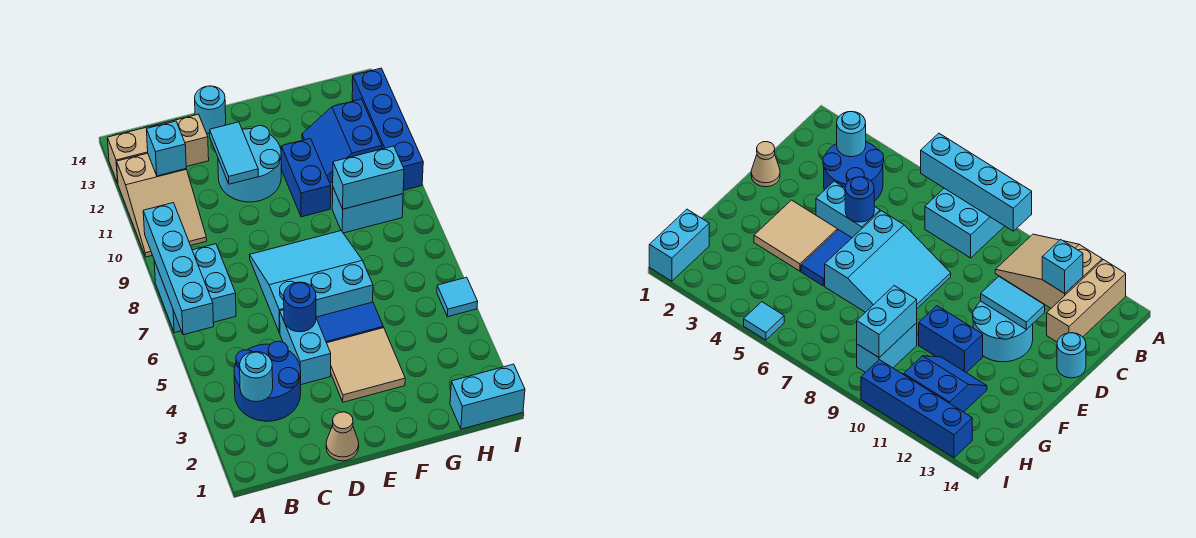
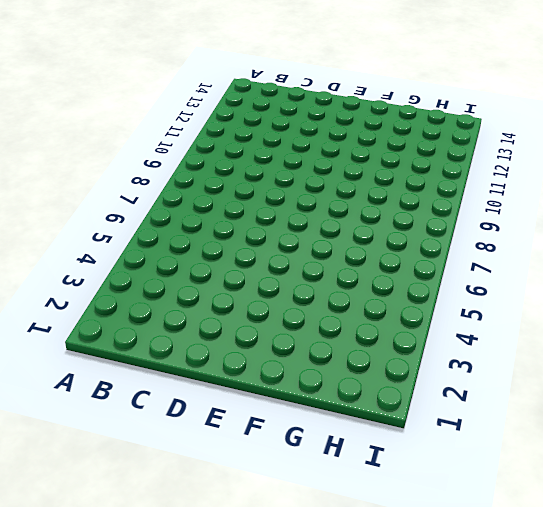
none -> cyan brick A7:B8 level 1
none -> tan slope A10:B12 level 1 top 12
none -> tan brick A13:C13 level 1

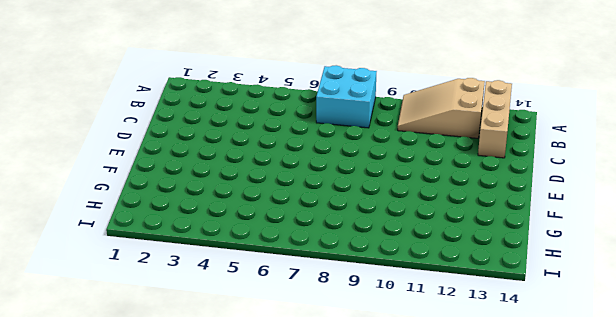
none -> blue round brick B3:C4 level 1
none -> tan cone D1 level 1
none -> cyan brick D4:D5 level 1

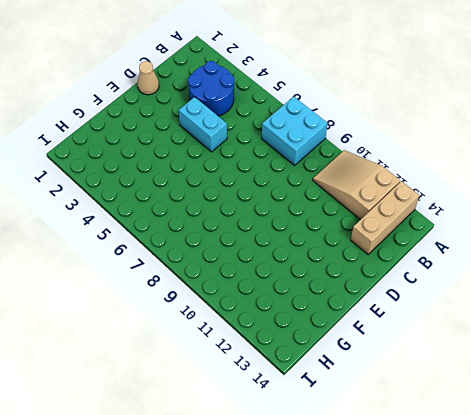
none -> cyan slope D6:F8 level 1 top 6
none -> cyan round brick D11:E12 level 1
none -> cyan round brick D14 level 1

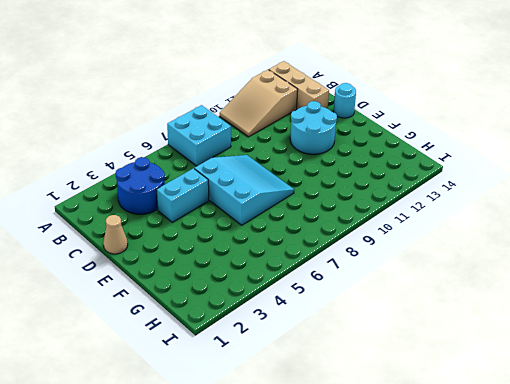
none -> tan tile E3:F4 level 1
none -> blue tile E5:F5 level 1
none -> blue brick F10:F11 level 1

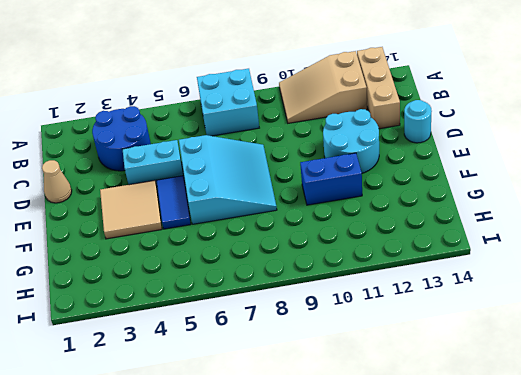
none -> cyan brick G9:H9 level 1
none -> blue slope G11:H12 level 1 top H
none -> cyan brick H1:I1 level 1

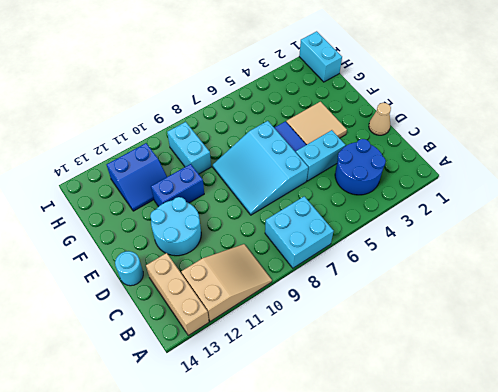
none -> cyan tile I5 level 1
none -> blue brick I10:I13 level 1
none -> cyan brick A6:A9 level 2

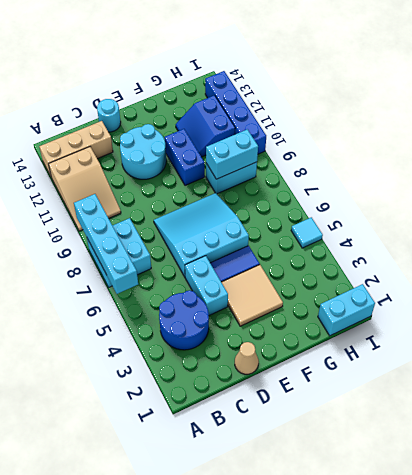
none -> cyan round brick B3 level 2
none -> cyan brick B12 level 2
none -> blue round brick D5 level 2

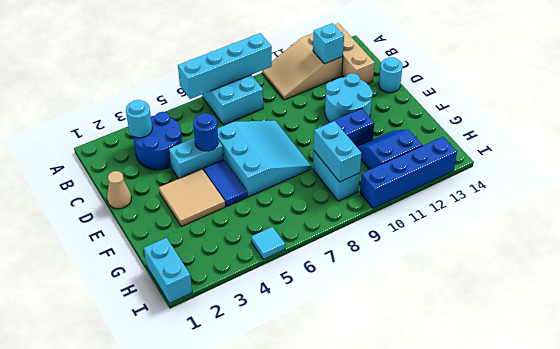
none -> cyan tile D11:D12 level 2

